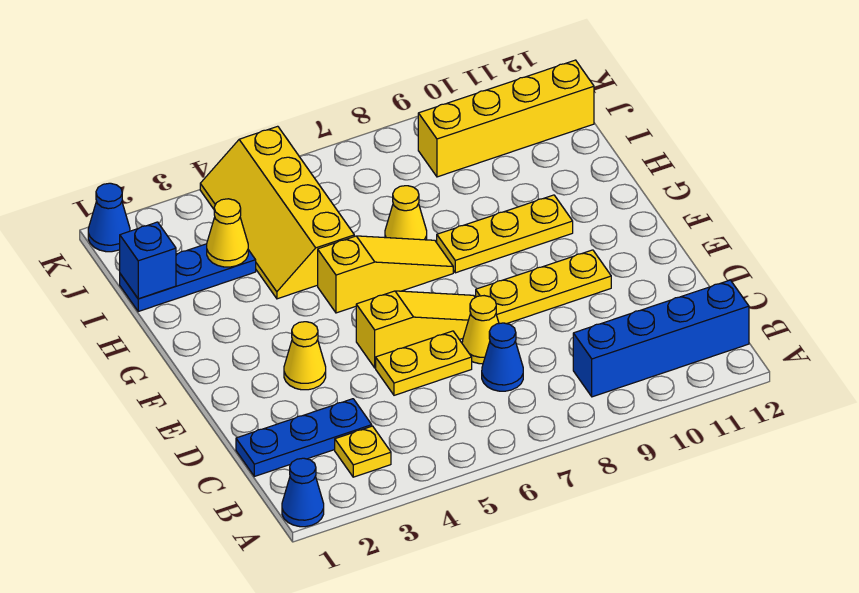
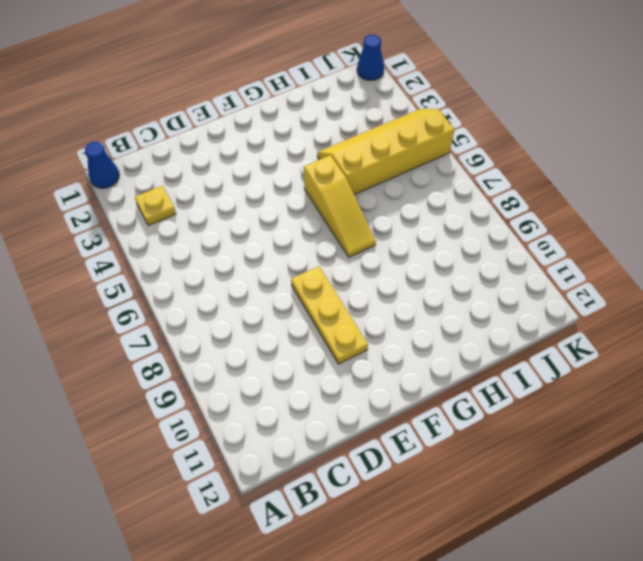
none -> blue brick B9:B12 level 1
none -> blue plate C1:C3 level 1
none -> blue cone C7 level 1

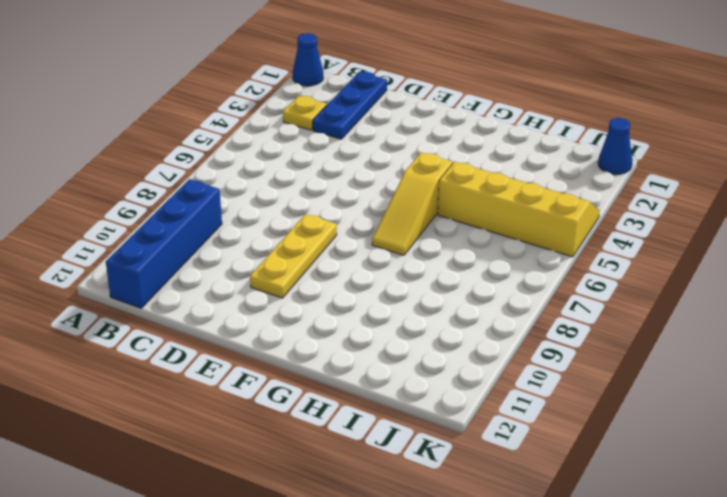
none -> blue cone C7 level 1
none -> yellow plate D5:D6 level 1
none -> yellow cone D7 level 1

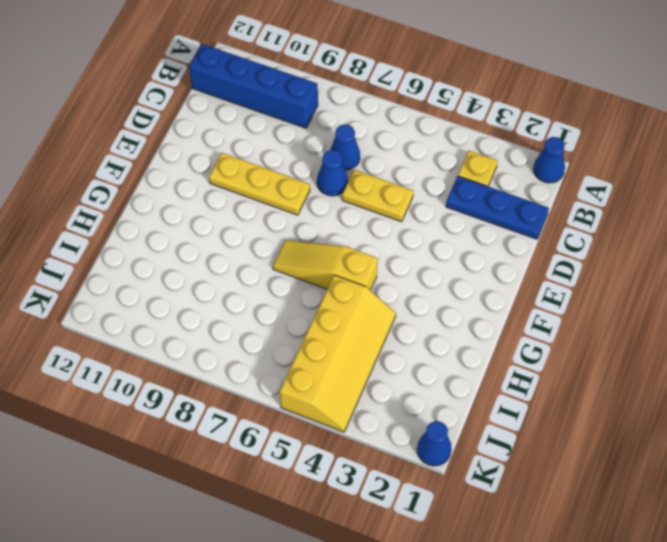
blue cone D7 level 1 -> yellow cone D7 level 1
none -> yellow cone E3 level 1
none -> yellow slope E5:E7 level 1 top 5
none -> yellow plate G8:G10 level 1

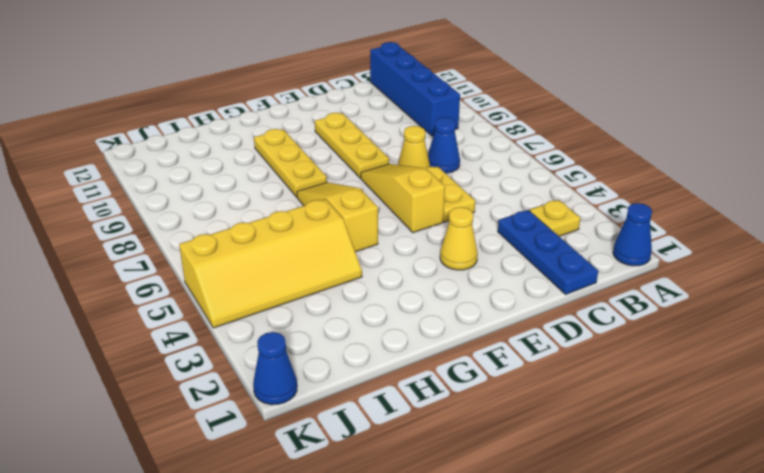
none -> yellow cone H7 level 1
none -> blue plate I1:I3 level 1
none -> yellow brick J9:J12 level 1

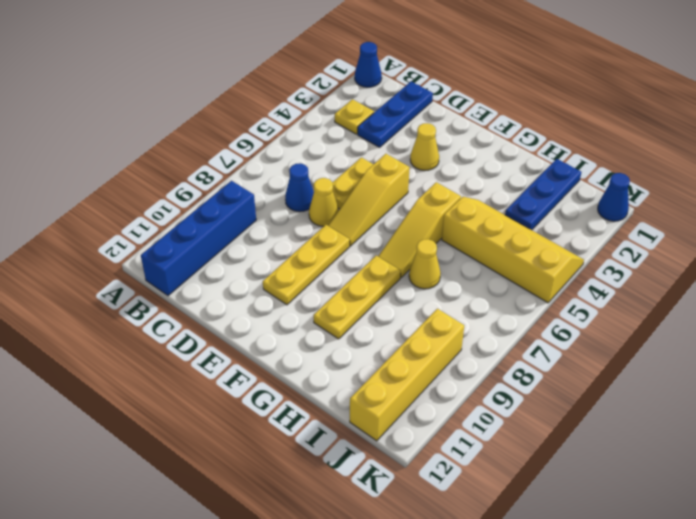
none -> blue brick I1 level 2
none -> yellow cone I3 level 2

